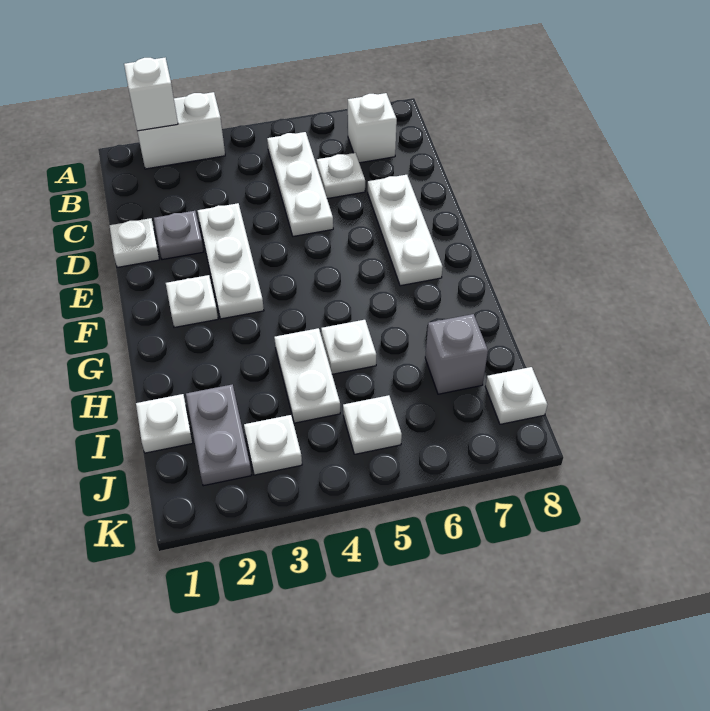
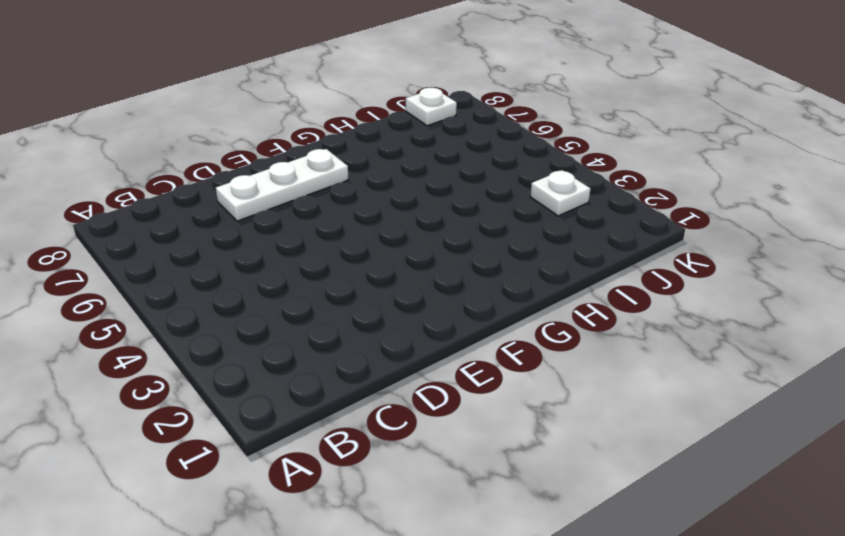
none -> white brick A2:A3 level 1
none -> white plate B5:D5 level 1
none -> white brick B7 level 1

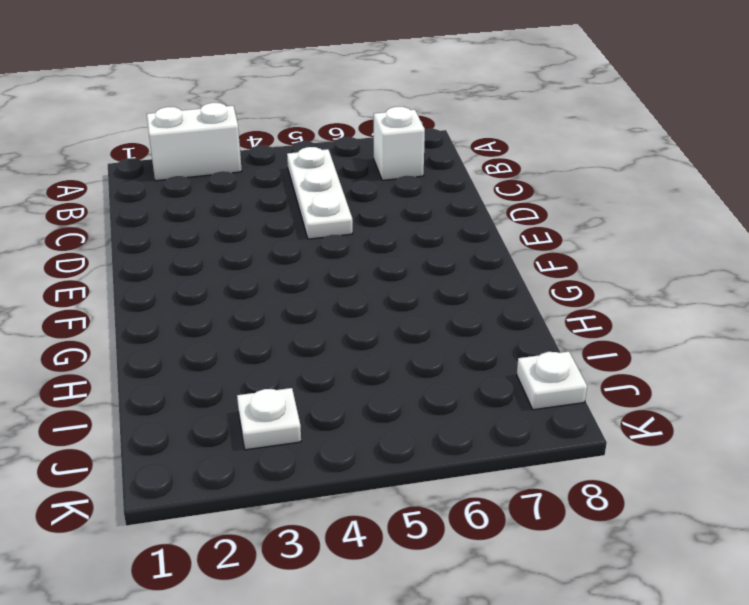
none -> white plate C6 level 1
none -> white plate D1 level 1
none -> grey plate D2 level 1

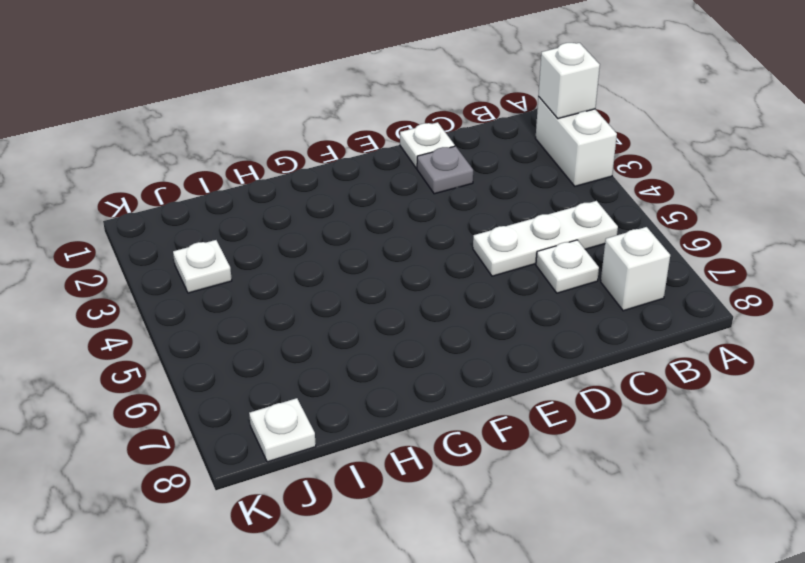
none -> white plate D3:F3 level 1
none -> white plate D7:F7 level 1
none -> white plate F2 level 1

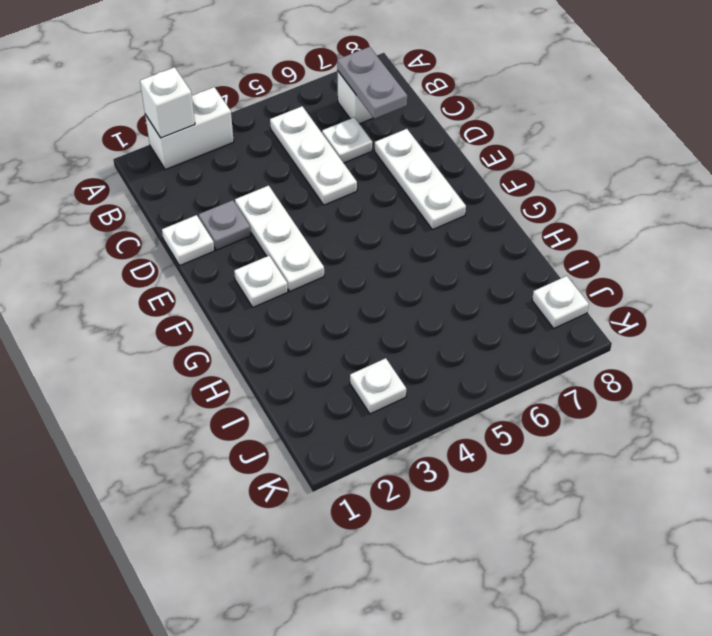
grey plate B7:C7 level 2 -> grey plate I2:J2 level 1
none -> white plate H4:I4 level 1
none -> white plate H5 level 1
none -> white plate I1 level 1

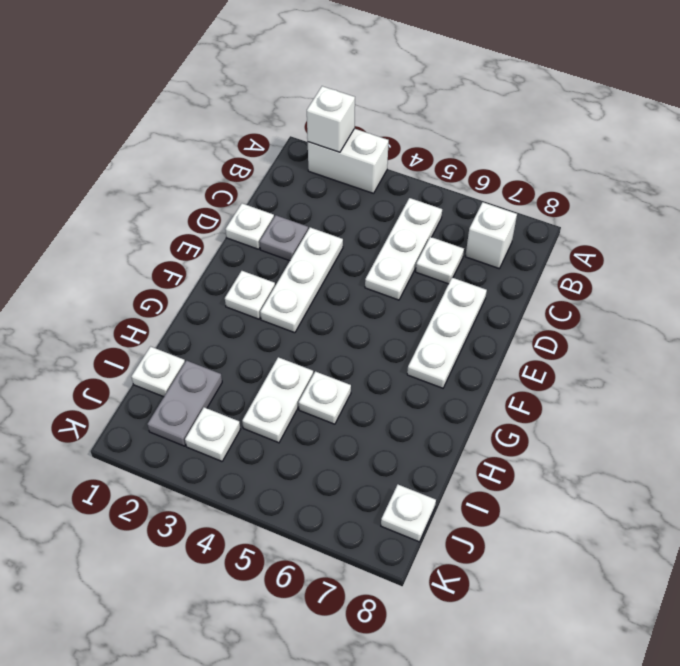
none -> grey brick I7 level 1
none -> white plate J5 level 1

